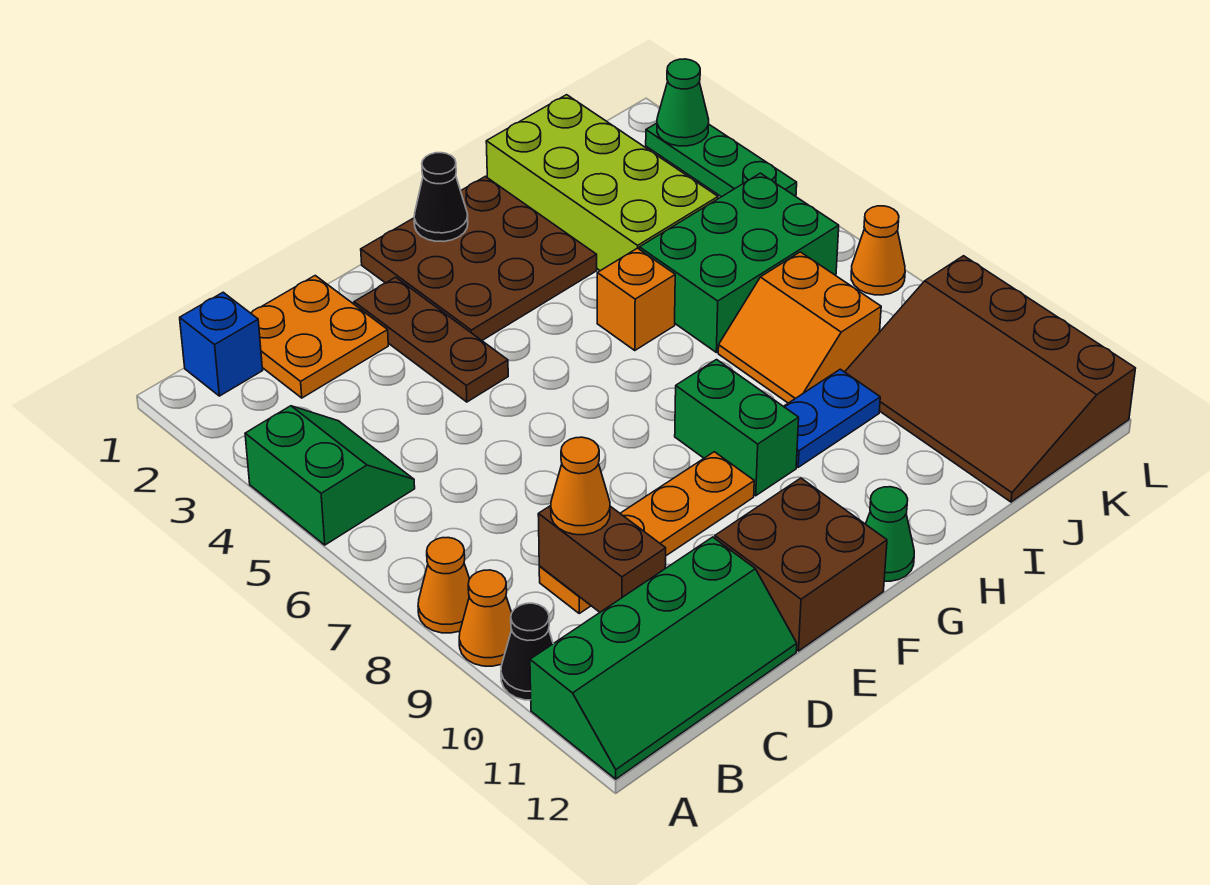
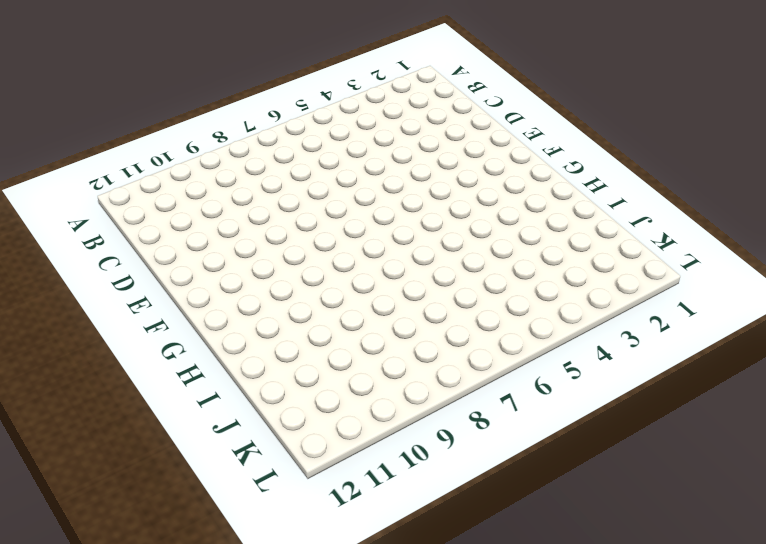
none -> green slope A4:B5 level 1 top A
none -> orange cone A8 level 1
none -> orange cone A9 level 1

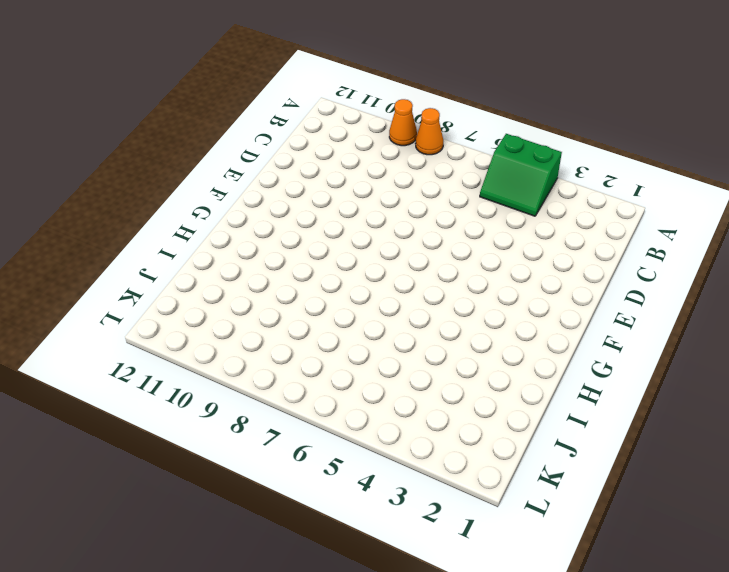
none -> black cone A10 level 1
none -> green slope A11:D12 level 1 top 11
none -> blue brick B1 level 1

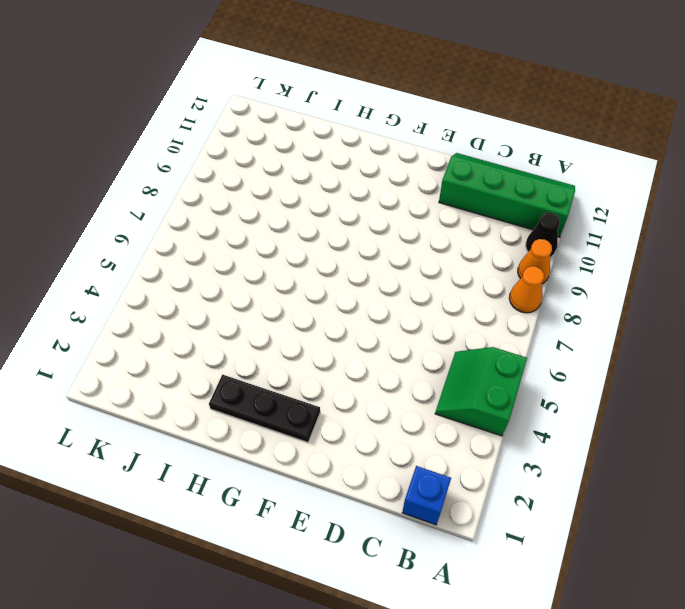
black plate F2:H2 level 1 -> brown plate F1:H3 level 1
none -> orange plate C1:D2 level 1
none -> orange plate C9:F9 level 1
none -> brown plate E2:E4 level 1

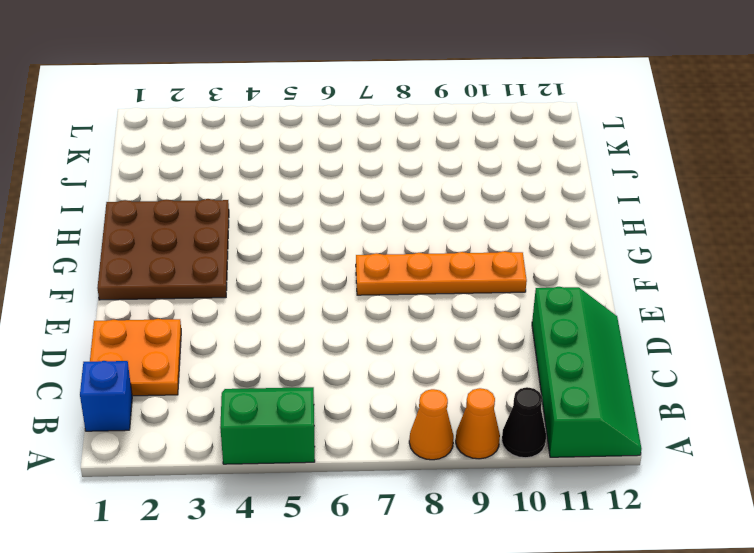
orange plate F7:F10 level 1 -> orange plate C9:F9 level 1
none -> brown plate E2:E4 level 1
none -> brown brick E11:F12 level 1
none -> green brick G8:G9 level 1

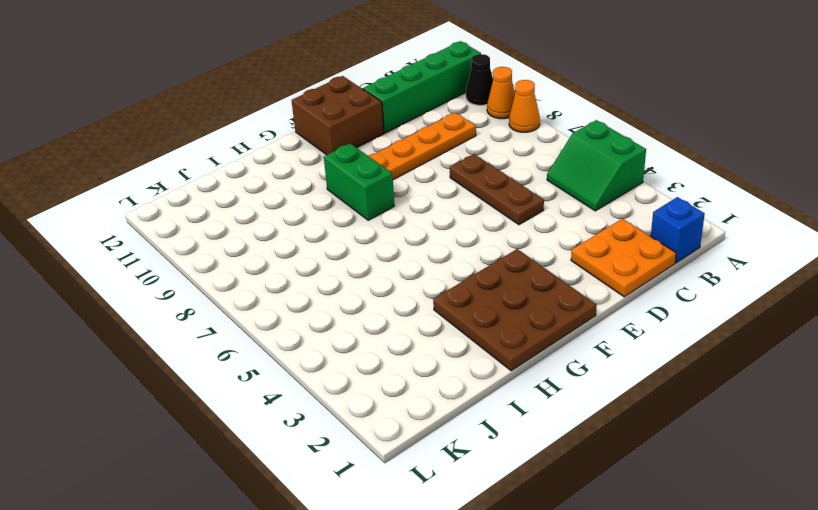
brown plate D5:D7 level 1 -> brown plate E2:E4 level 1
none -> green cone G12 level 1
none -> orange brick H5 level 1
none -> blue plate H9:I9 level 1

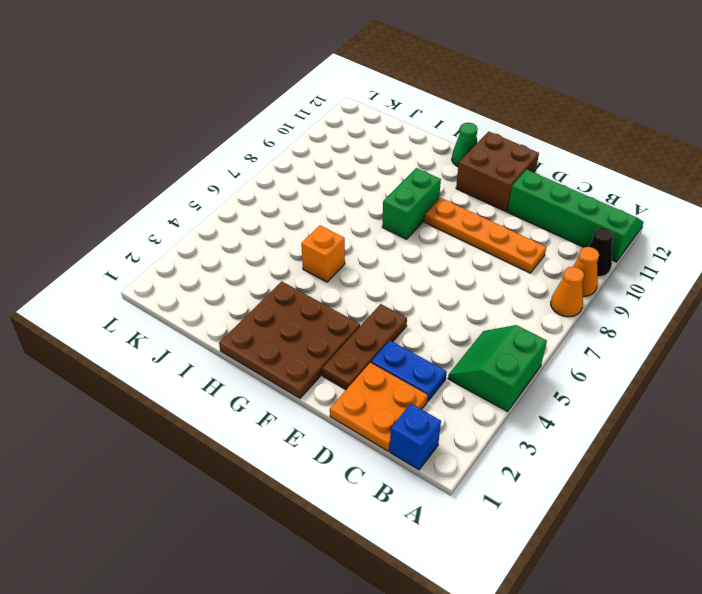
blue plate C3:D3 level 1 -> blue plate H9:I9 level 1
none -> lime brick I1:J4 level 1
none -> green brick I5:K6 level 1
none -> orange slope I7:J8 level 1 top J

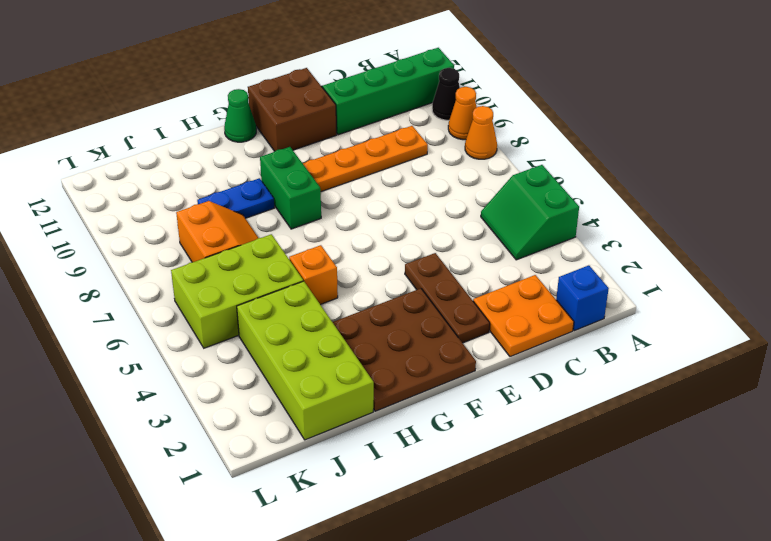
lime brick I5:K6 level 1 -> green brick I5:K6 level 1
none -> brown slope J9:L12 level 1 top L
none -> green plate L2:L4 level 1
none -> orange cone L7 level 1

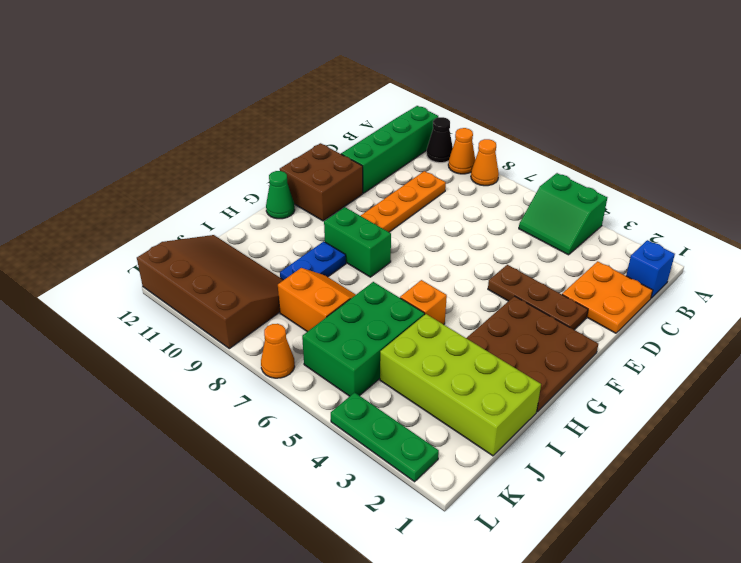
none -> brown brick C9:C10 level 2
none -> black cone G1 level 2
none -> green cone L2 level 2

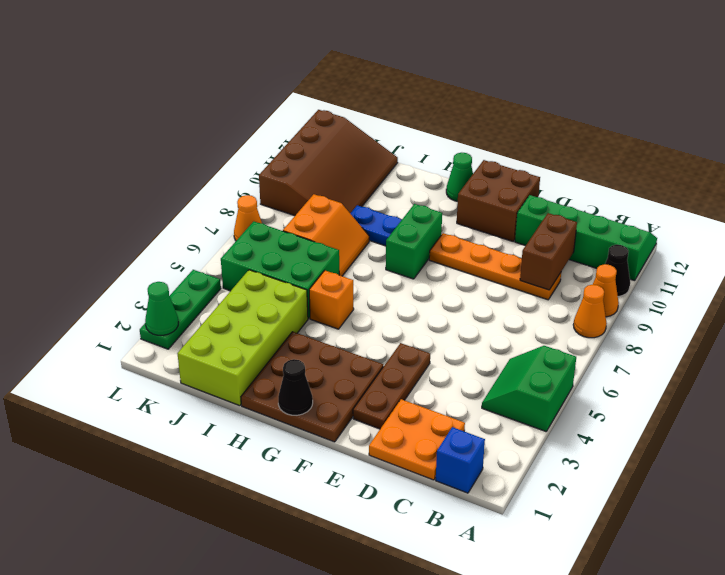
none -> orange cone C9 level 3

